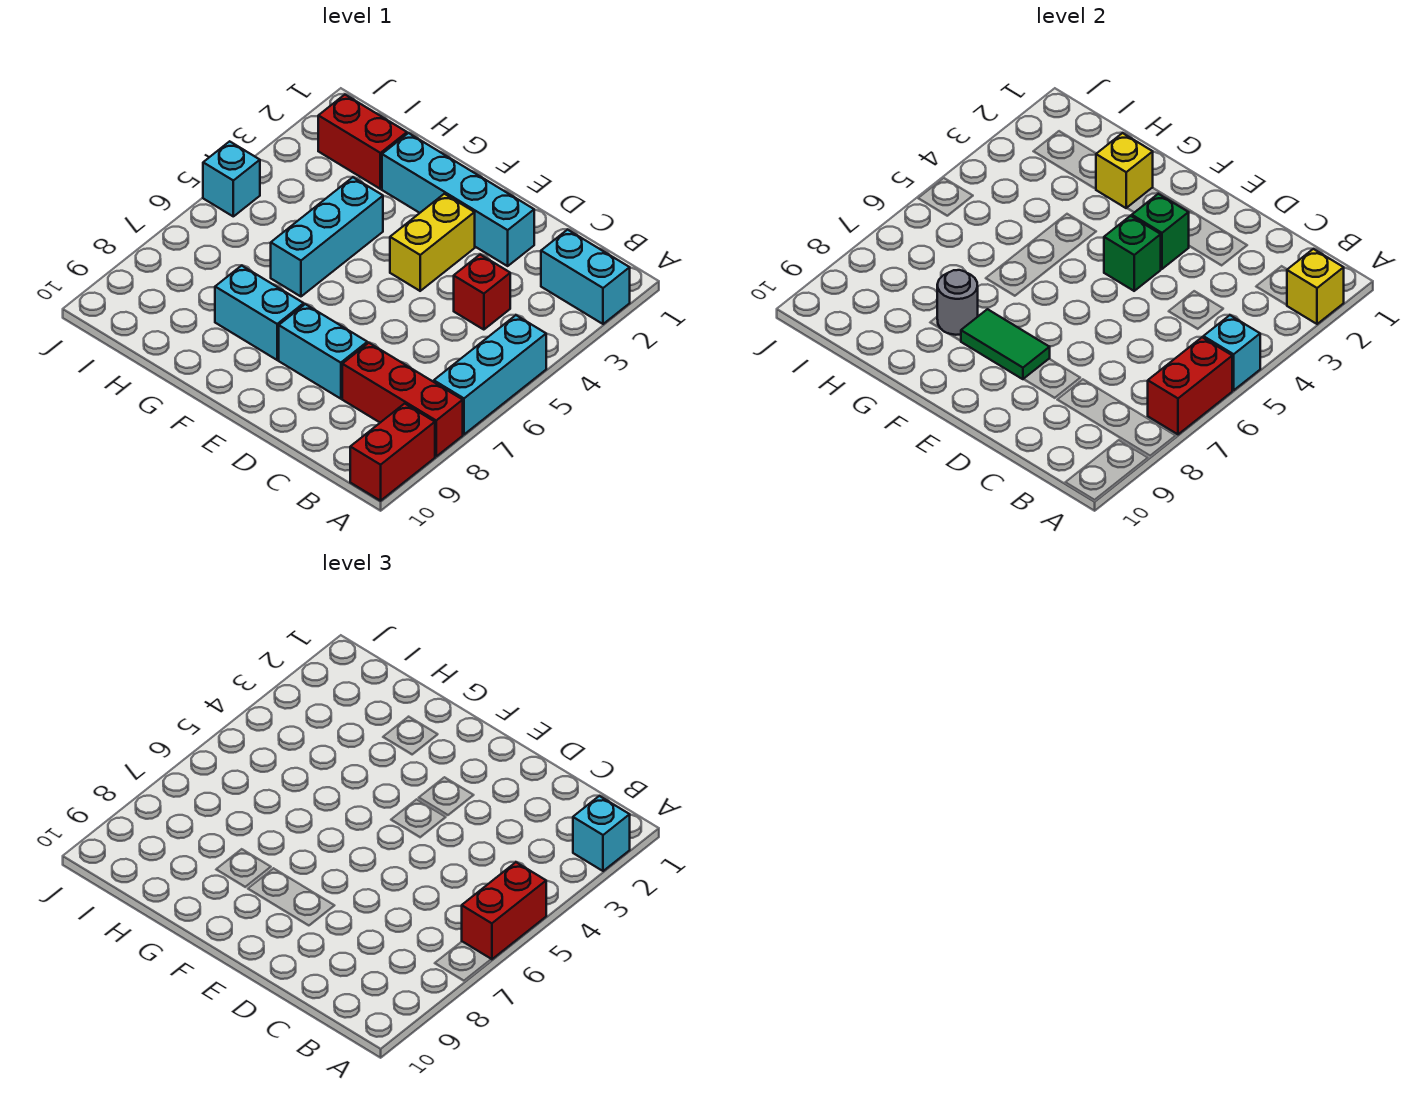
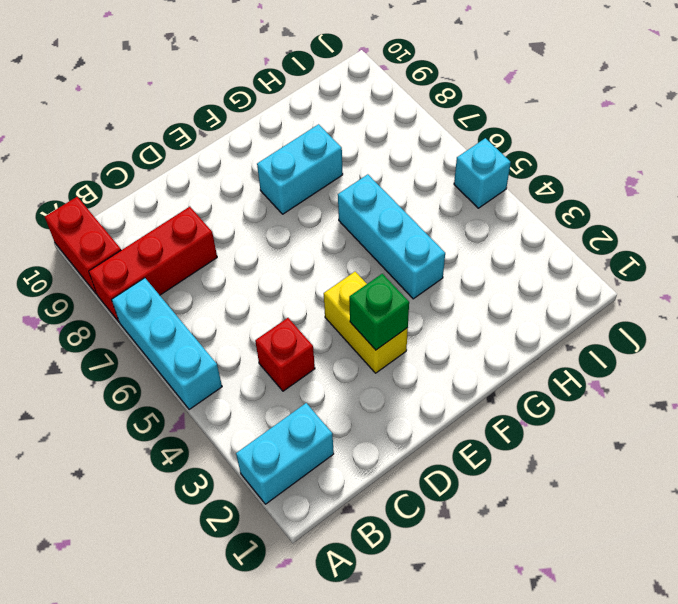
none -> cyan brick D2:G2 level 1
none -> cyan brick D8:E8 level 1
none -> red brick H2:I2 level 1

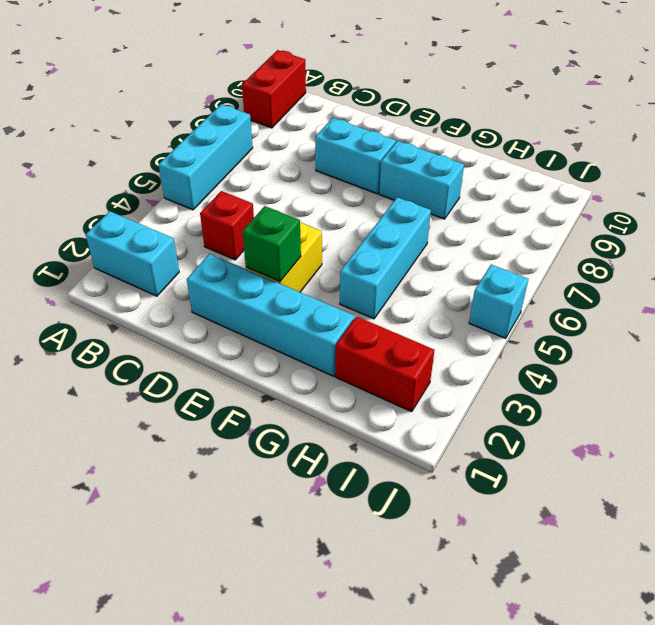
none -> red brick A8:C8 level 1
none -> yellow brick A2 level 2
none -> cyan brick A5 level 2

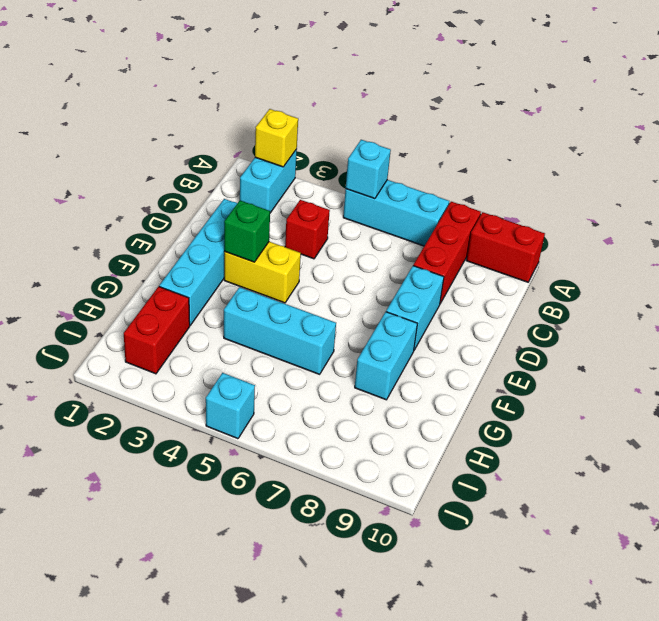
none -> red brick A6:A7 level 2
none -> green brick E4 level 2
none -> green tile E8:F8 level 2

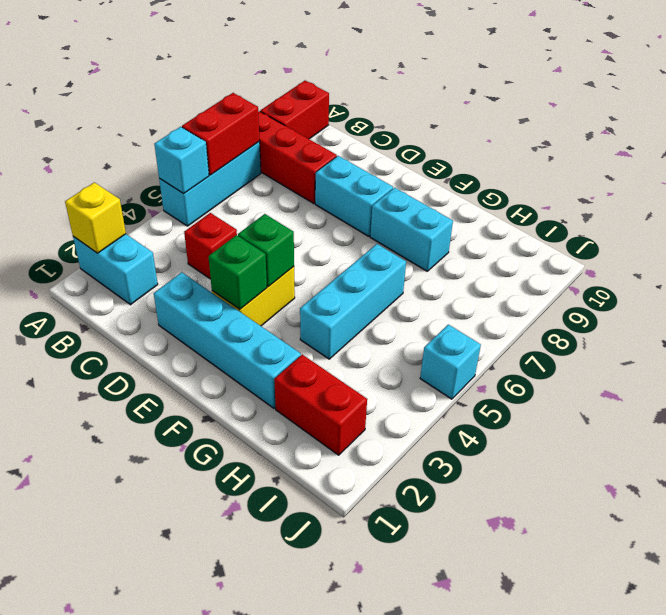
none -> green tile E8:F8 level 2
none -> yellow brick G2 level 2
none -> grey round brick G8 level 2

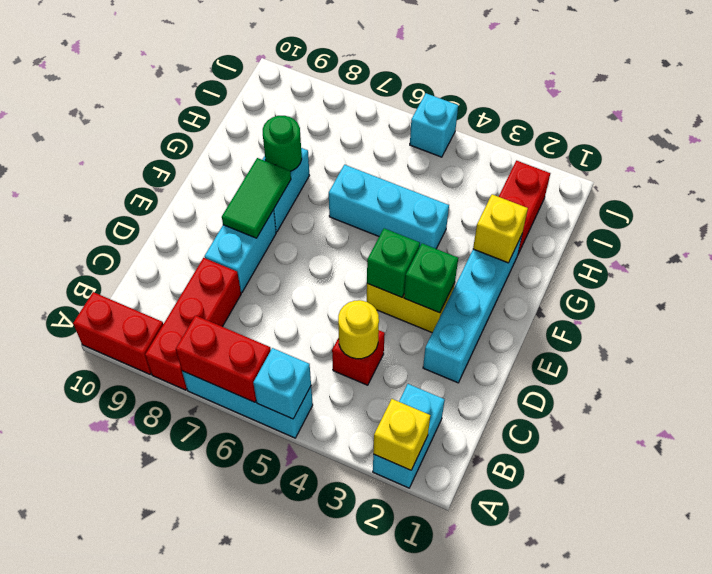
yellow round brick C4 level 2 -> none
green round brick G8 level 2 -> grey round brick G8 level 2
none -> cyan brick A2 level 3
none -> red brick A5:A6 level 3

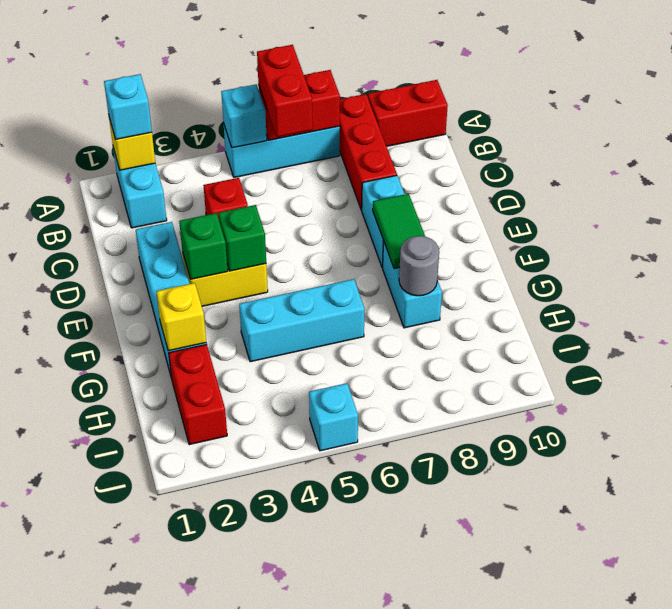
red brick A6:B6 level 3 -> red brick A5:A6 level 3

